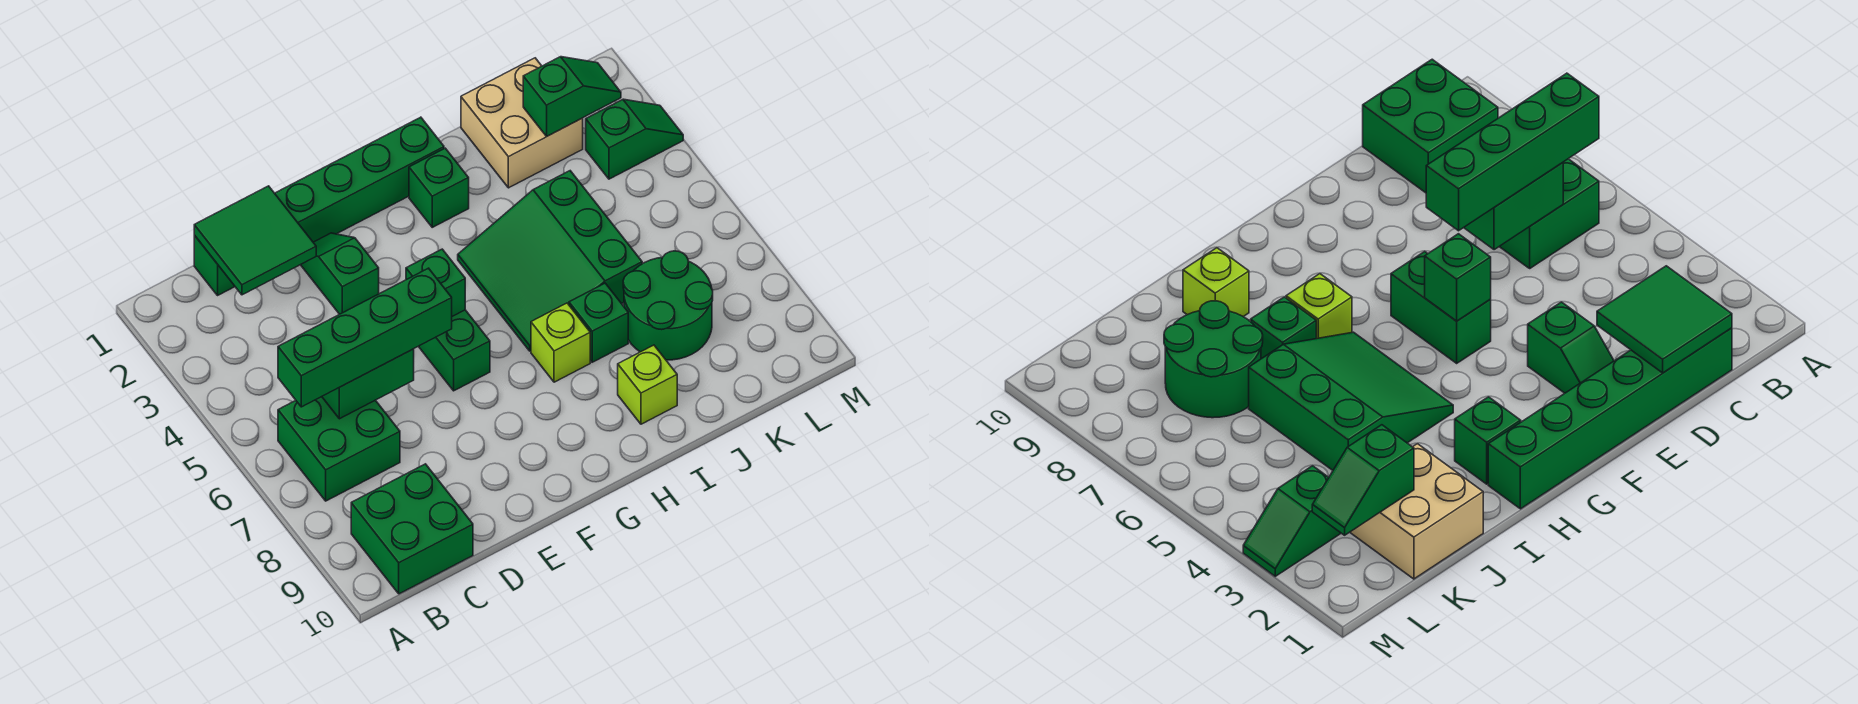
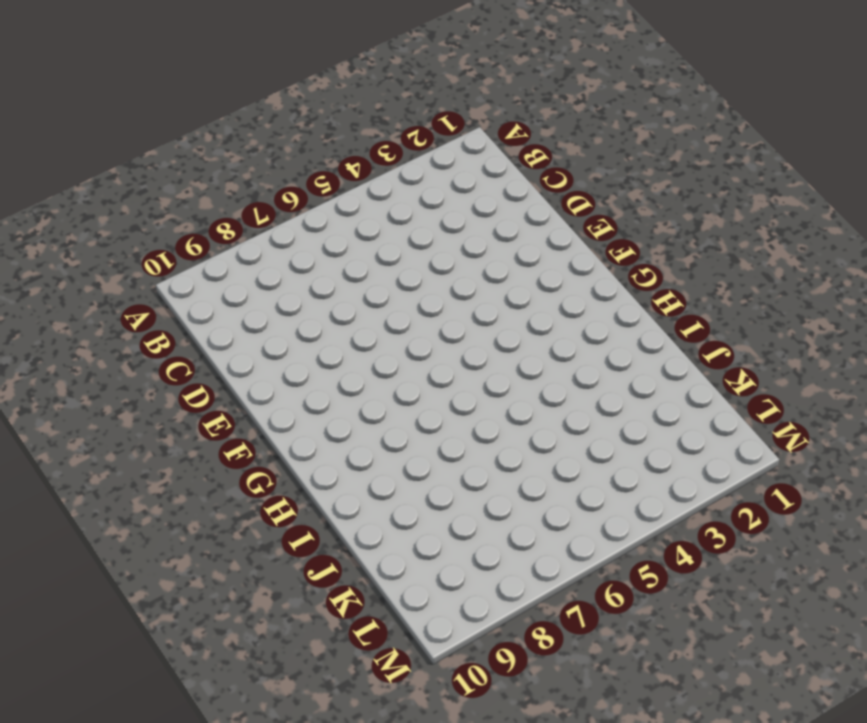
none -> green brick B6:C7 level 1
none -> green brick B9:C10 level 1
none -> green brick C1:H1 level 1

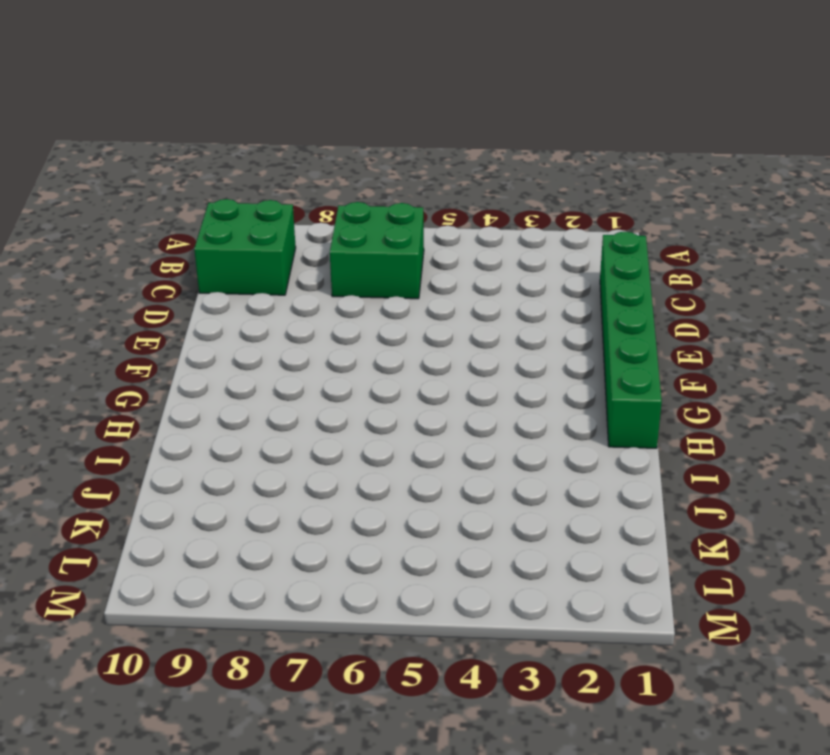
none -> green slope E2:E3 level 1 top 3
none -> green brick F5:F6 level 1
none -> green brick H2 level 1

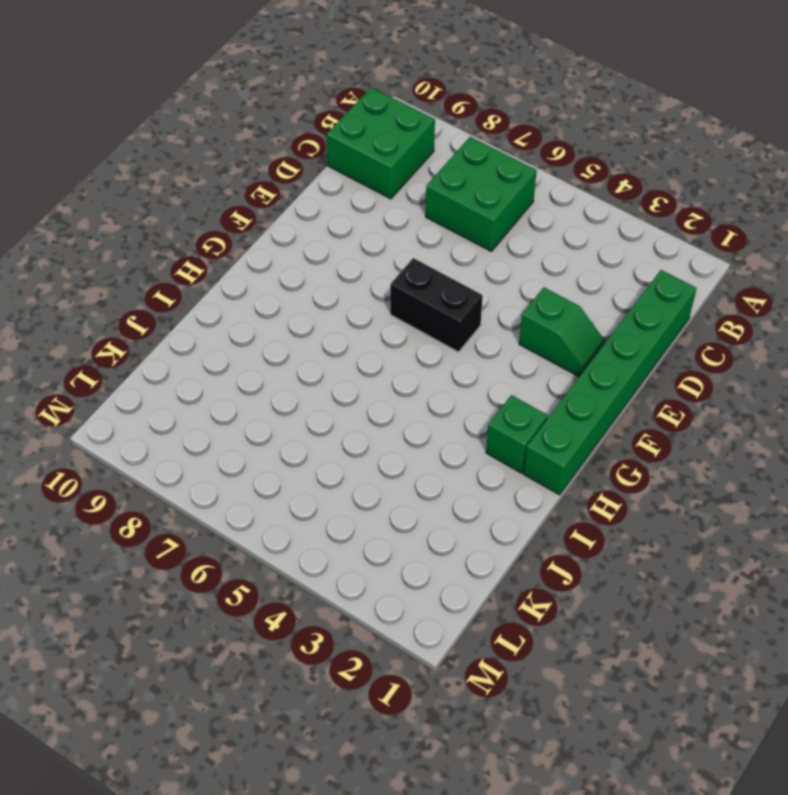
black brick F5:F6 level 1 -> green brick F5:F6 level 1
none -> green slope H4:J6 level 1 top J
none -> lime brick H7 level 1
none -> green brick I7 level 1

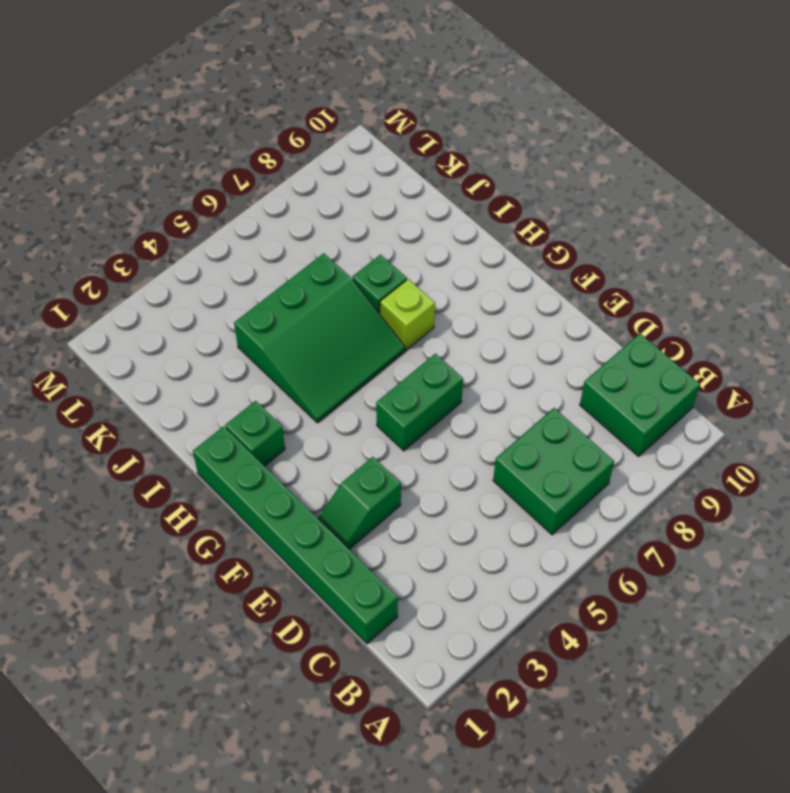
none -> lime brick I9 level 1
none -> tan brick J1:K2 level 1
none -> green round brick J7:K8 level 1

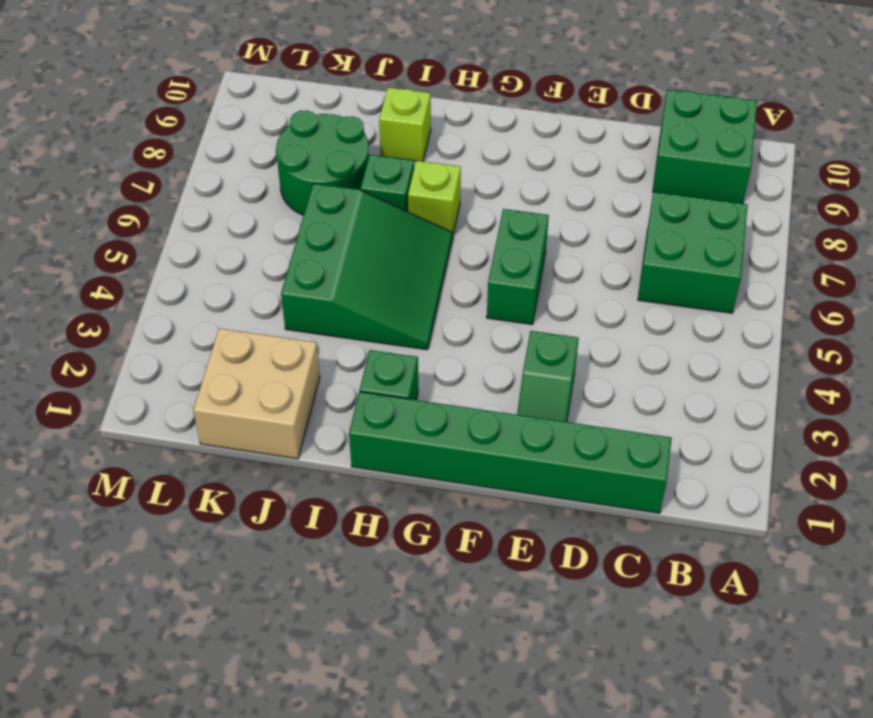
none -> green slope L3:M3 level 1 top L
none -> green tile C1:D2 level 2
none -> green brick C6:D6 level 2

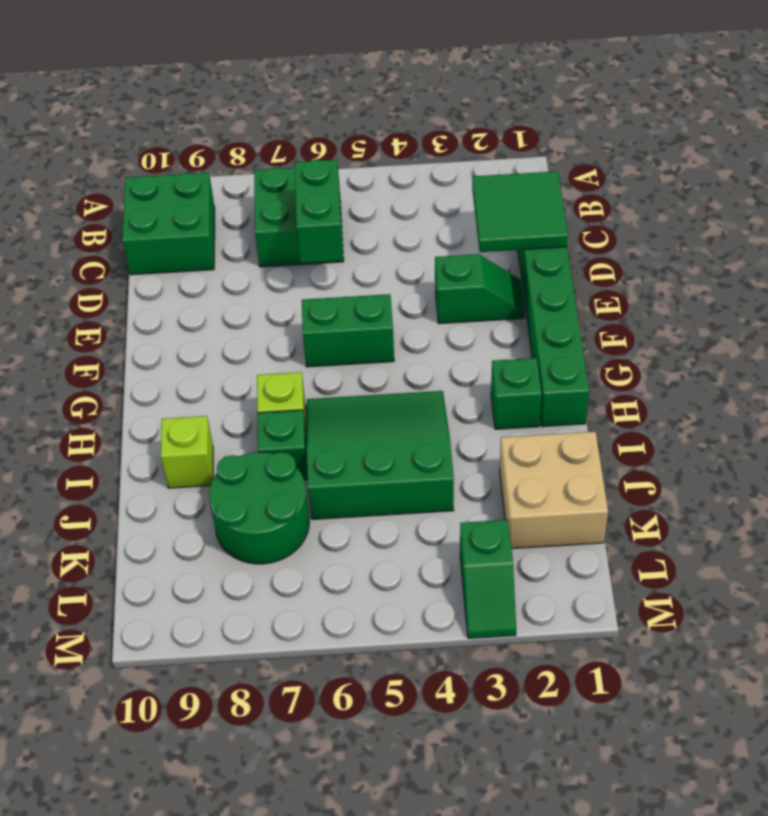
none -> green brick F5 level 2
none -> green slope K2:L2 level 2 top K
none -> green brick B6:E6 level 3

